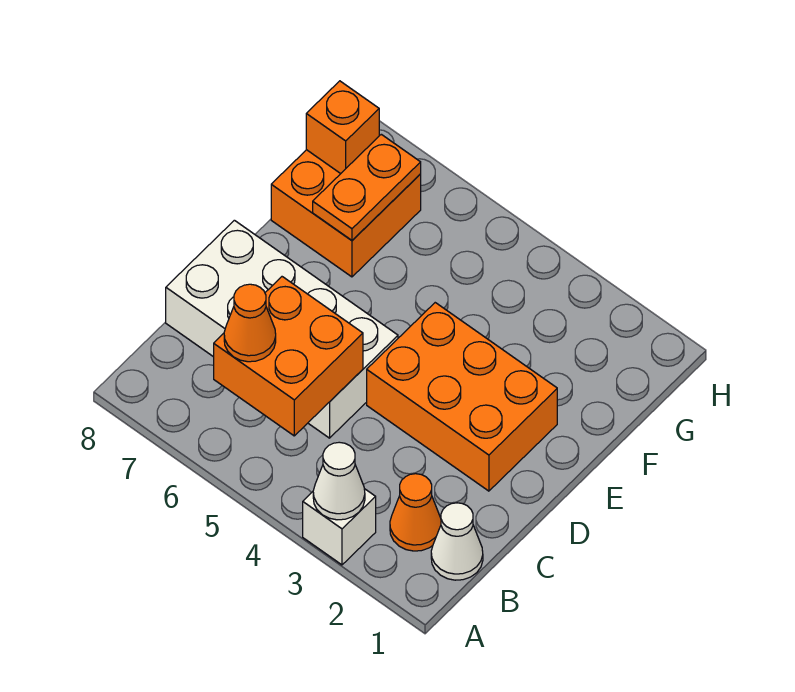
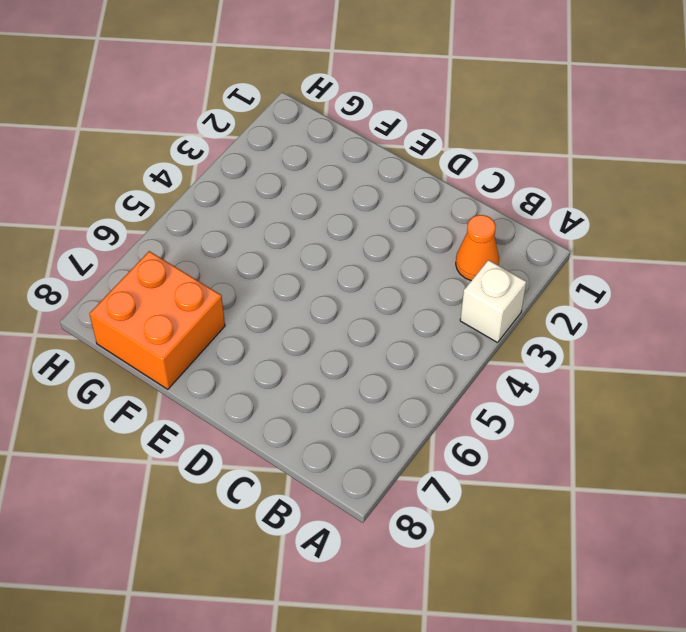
none -> white cone B1 level 1
none -> white brick C5:D8 level 1

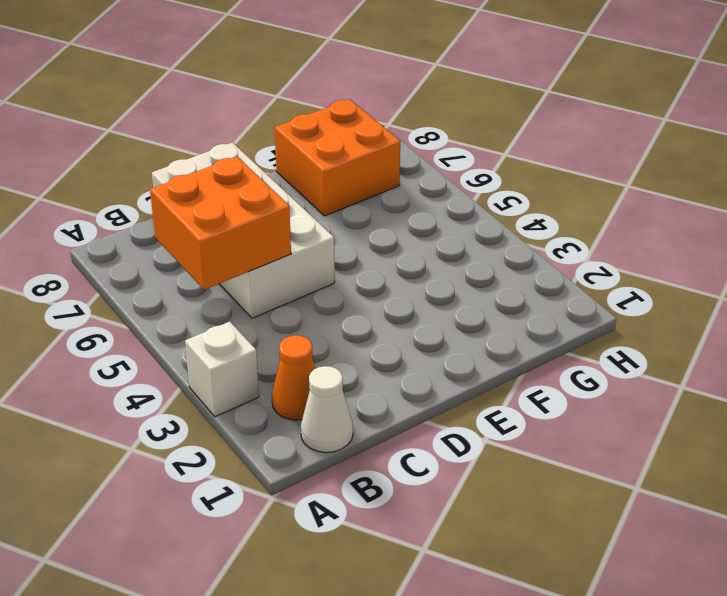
none -> orange brick D2:E4 level 1
none -> white cone A3 level 2

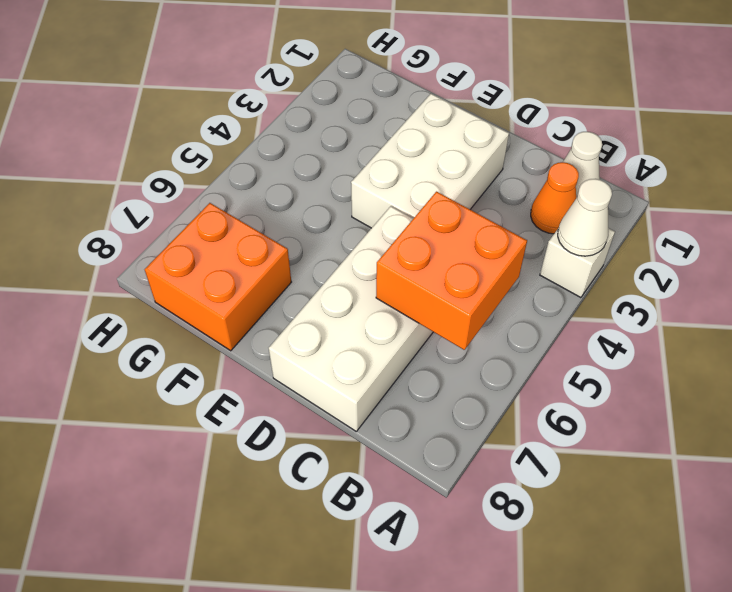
white brick D2:E4 level 1 -> orange brick D2:E4 level 1
none -> orange plate F7:G7 level 2
none -> orange brick G8 level 2

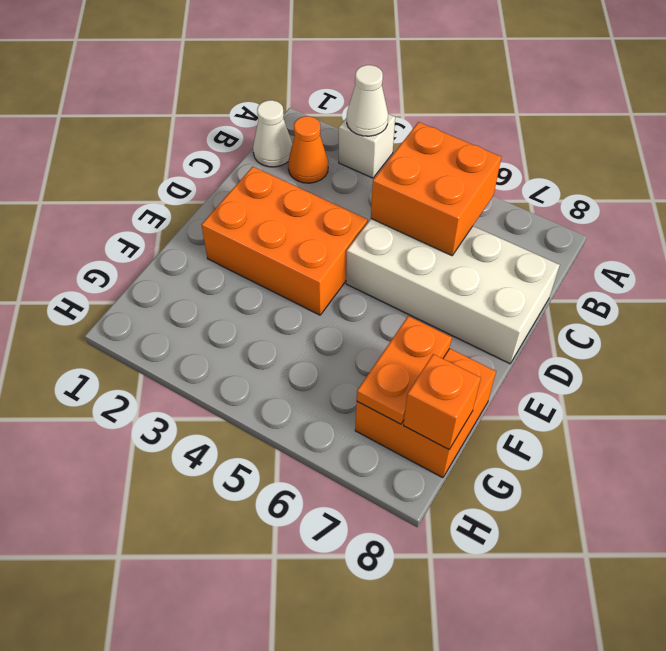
none -> orange cone B6 level 3

